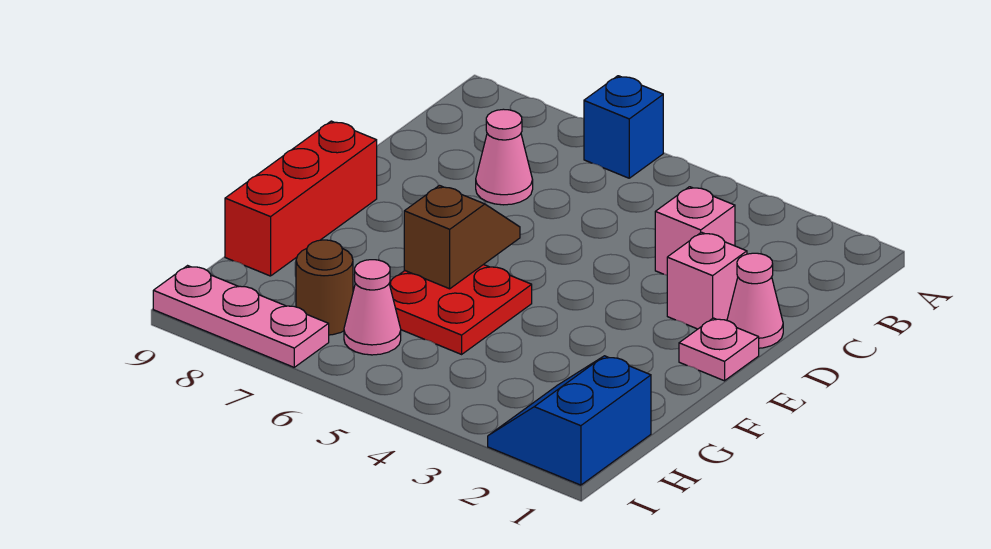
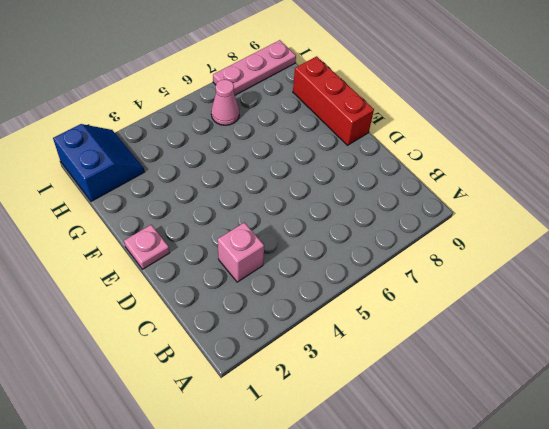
none -> blue brick A6 level 1
none -> pink cone C7 level 1
none -> pink cone D1 level 1

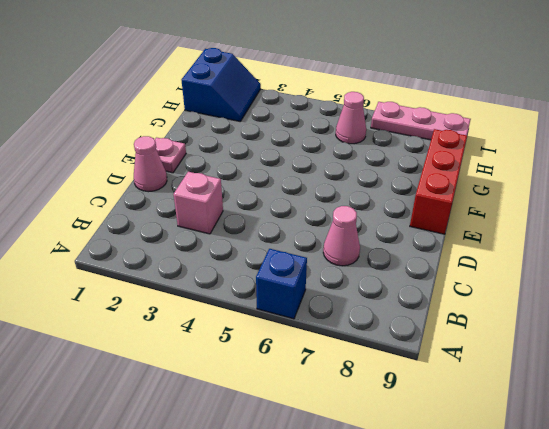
none -> pink brick D2 level 1
none -> red plate F5:G6 level 1
none -> brown round brick H7 level 1

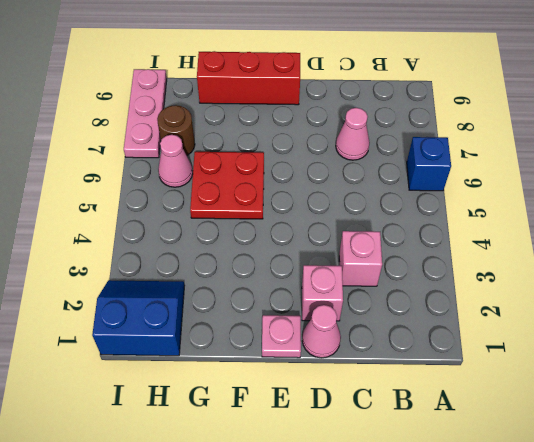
none -> brown slope E6:F6 level 2 top F

